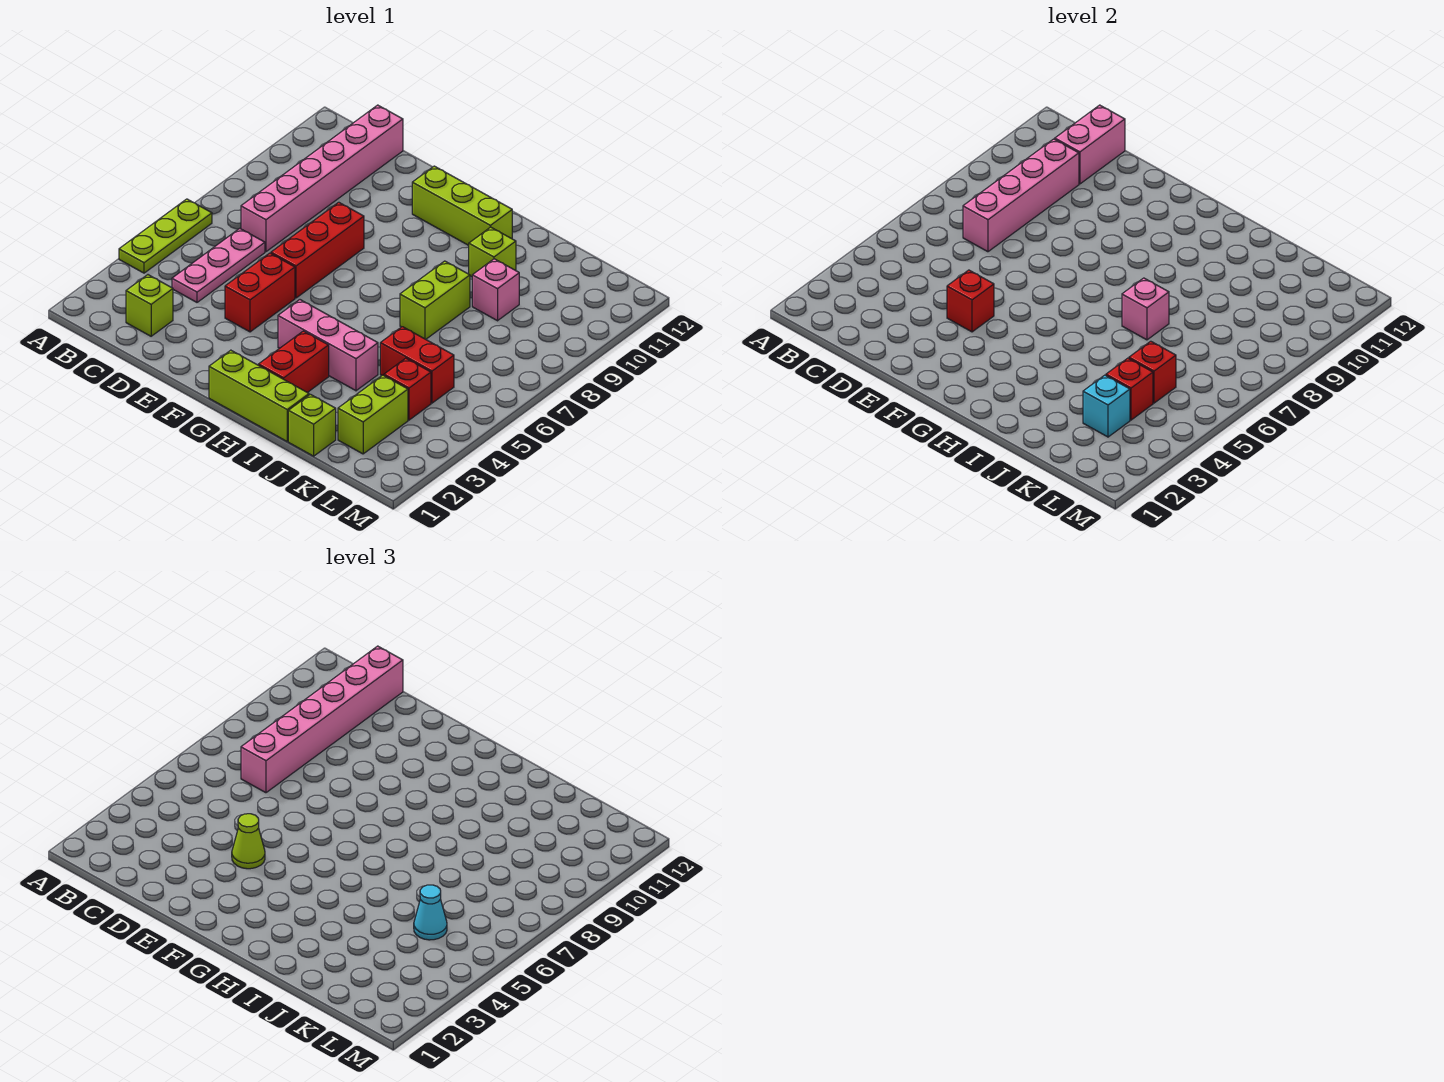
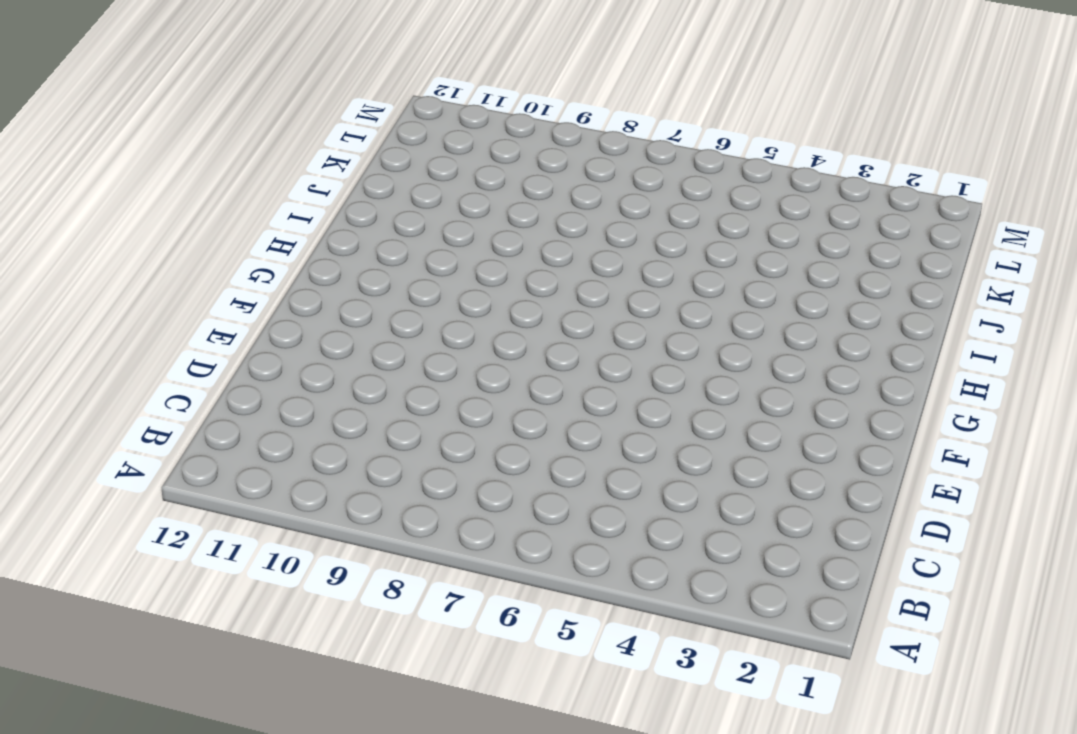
none -> lime plate A4:A6 level 1
none -> lime brick C2 level 1
none -> pink plate C4:C6 level 1

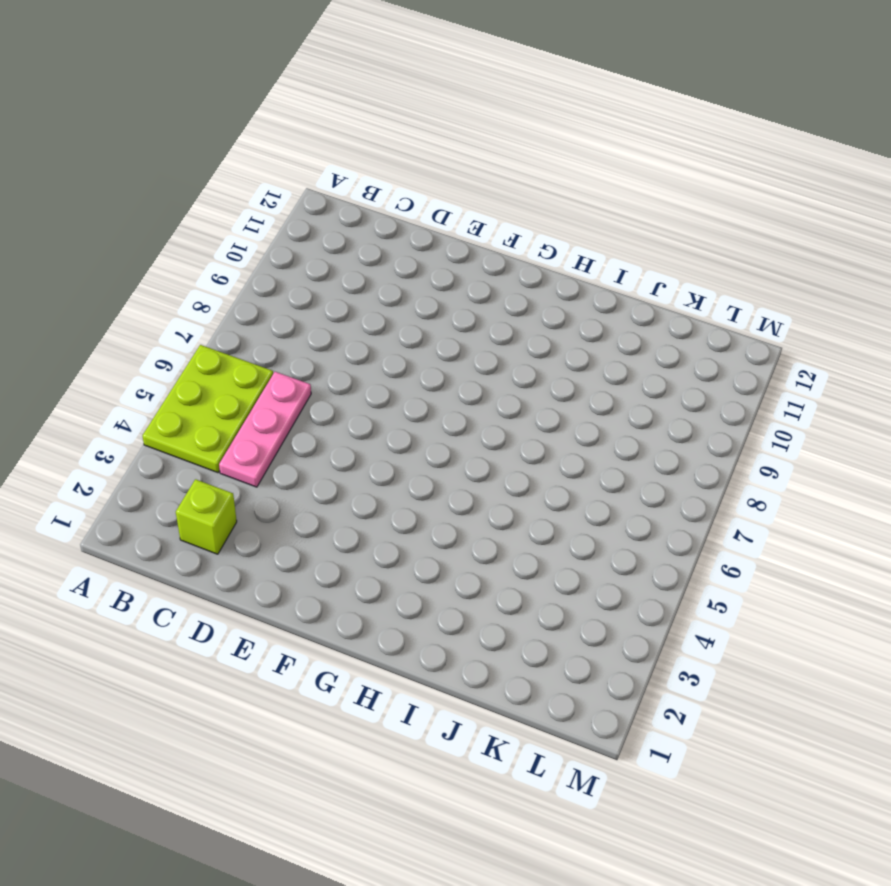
lime plate A4:B6 level 1 -> lime plate A4:A6 level 1
none -> pink brick C7:C12 level 1
none -> red brick E4:E5 level 1
none -> red brick E6:E8 level 1

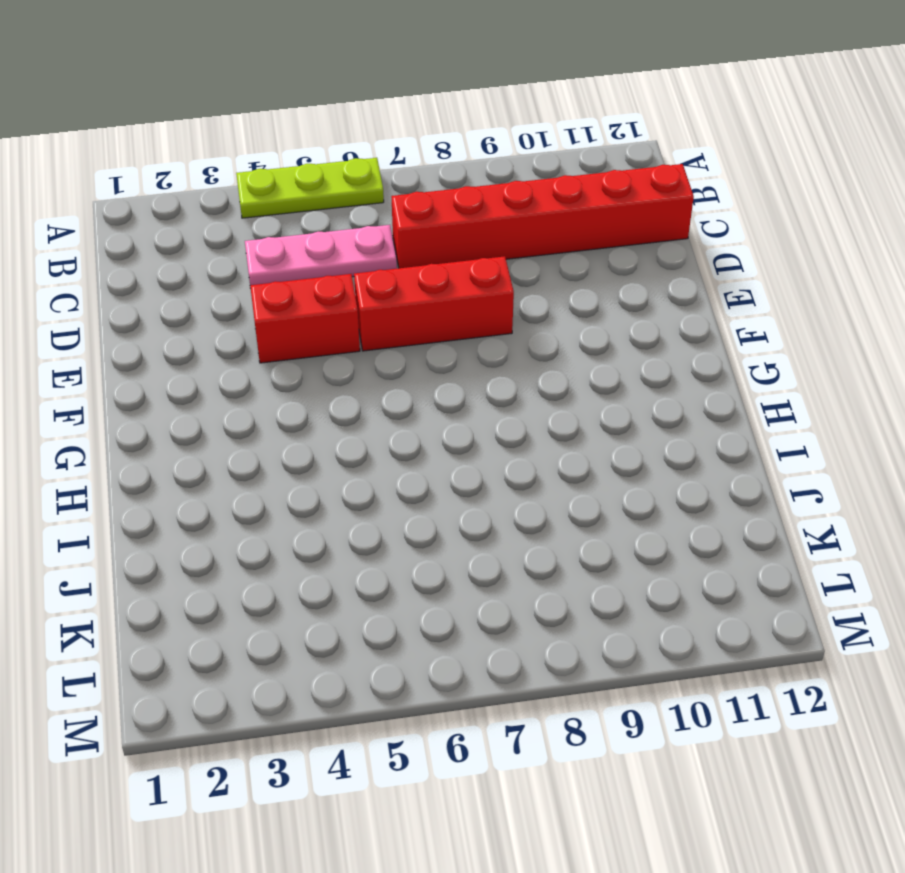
red brick C7:C12 level 1 -> pink brick C7:C12 level 1
none -> lime brick C2 level 1
none -> lime brick F11:H11 level 1
none -> lime brick G1:I1 level 1

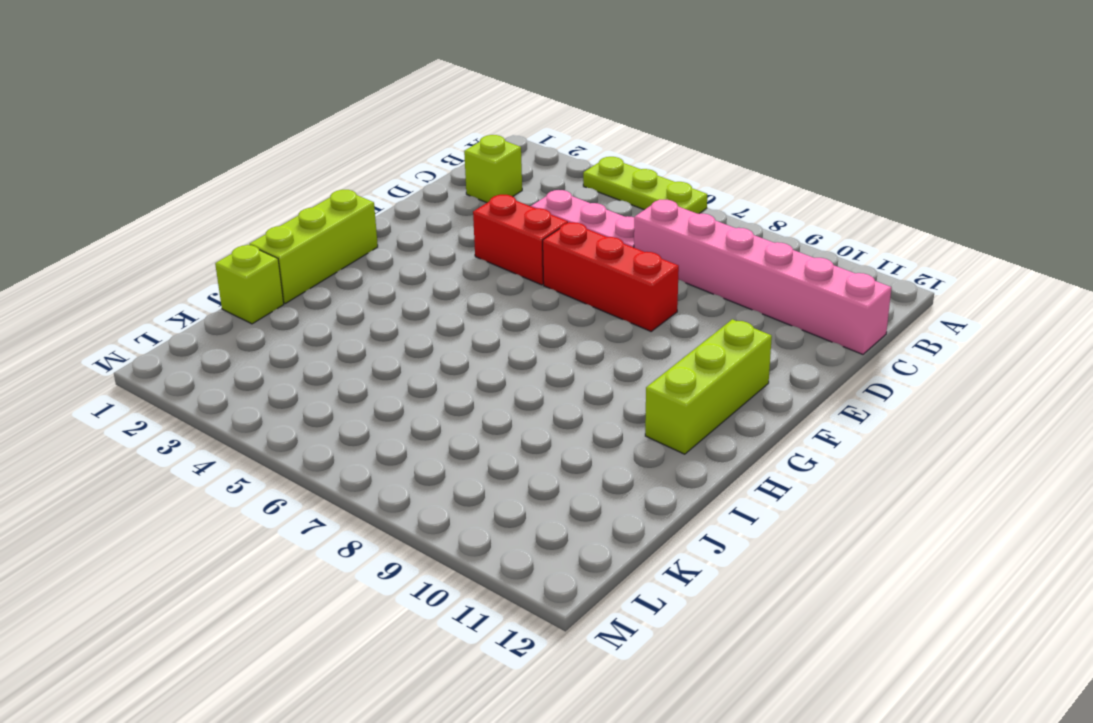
none -> pink brick G4:I4 level 1
none -> red brick H2:H3 level 1
none -> lime brick I7:I8 level 1

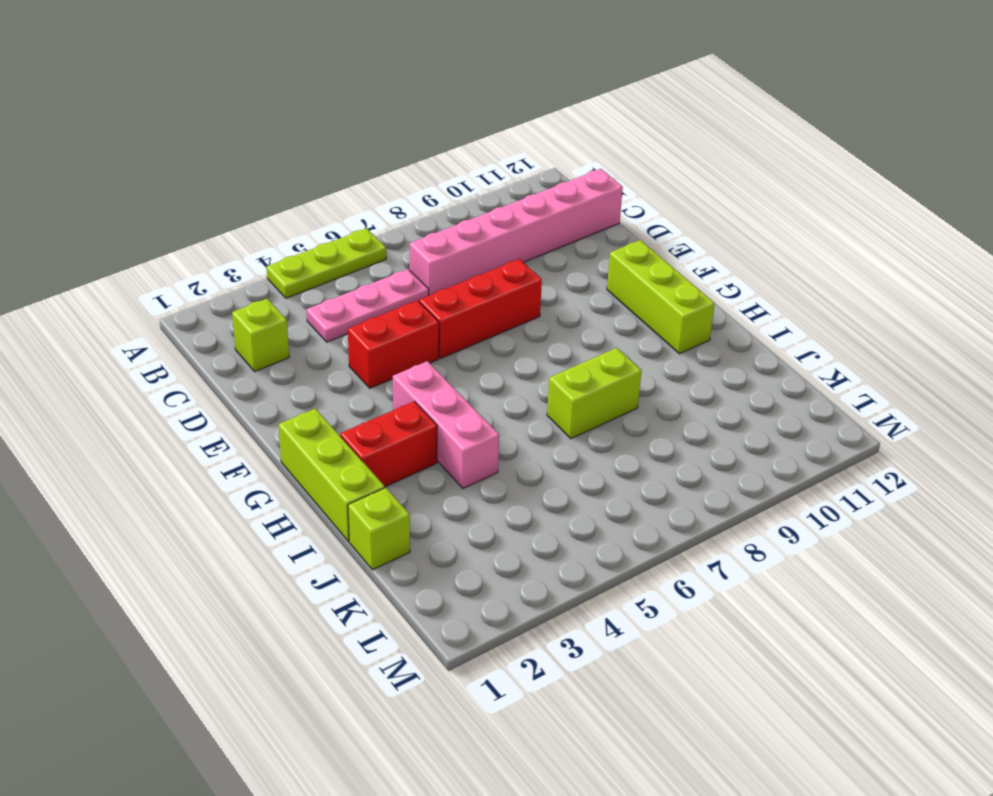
none -> lime brick I10 level 1
none -> red brick J5:K5 level 1
none -> pink brick J9 level 1

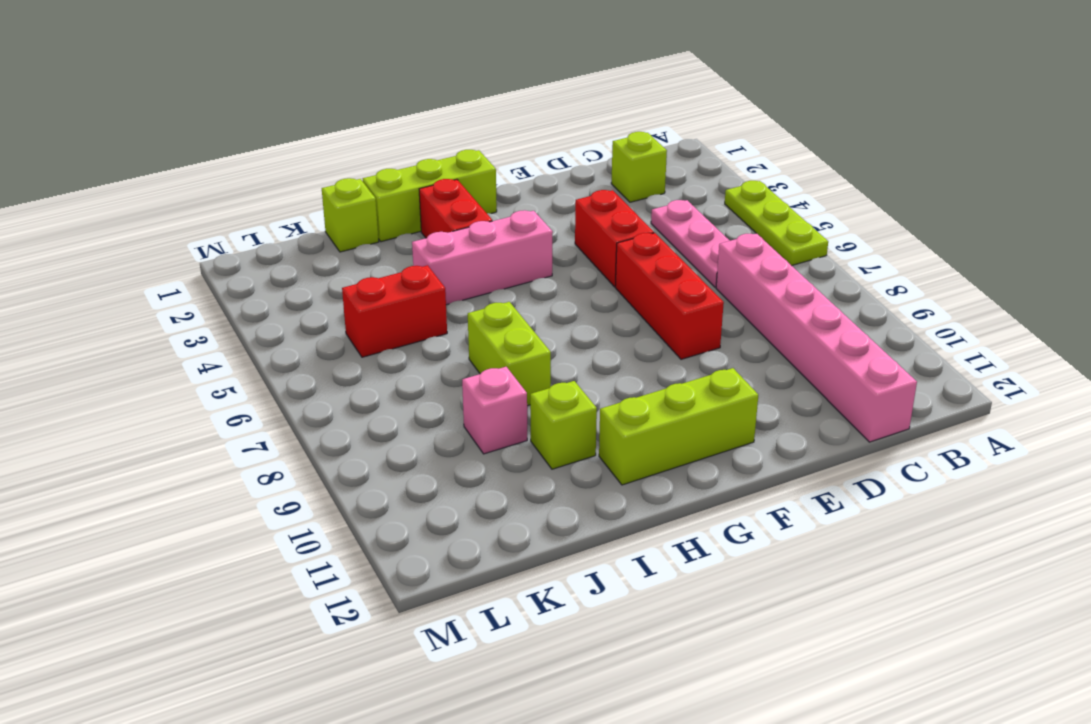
none -> lime brick K2:K3 level 1
none -> red brick K4 level 1
none -> pink brick C7:C10 level 2

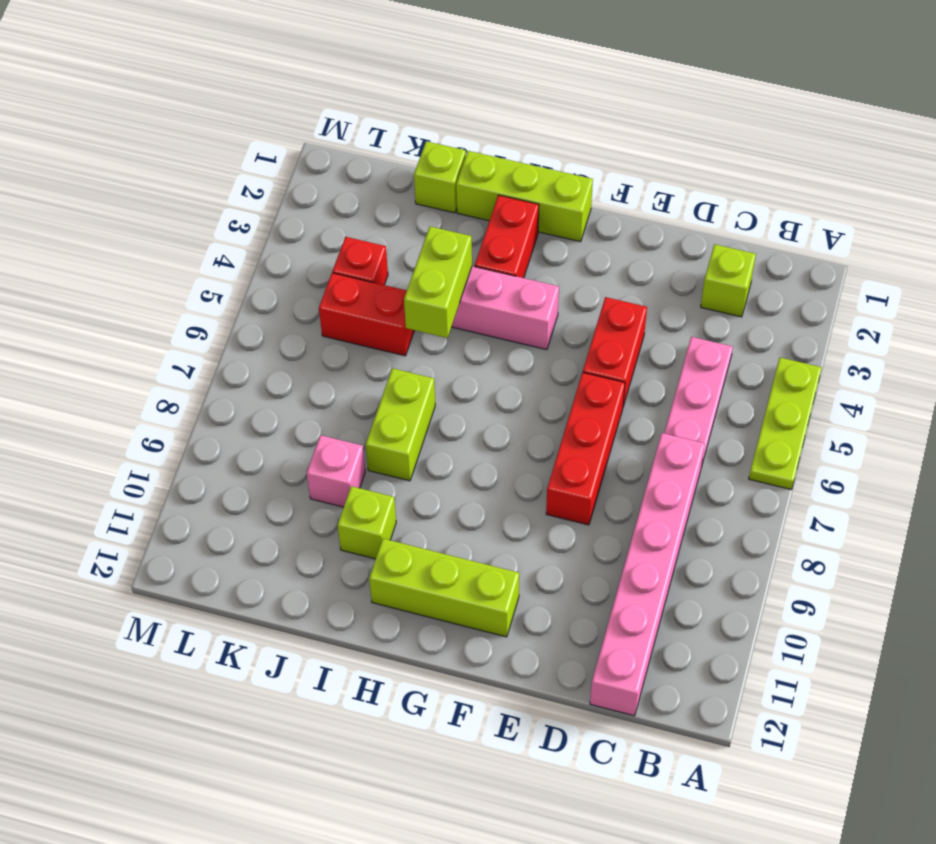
lime brick I4:I5 level 2 -> lime brick K2:K3 level 1
none -> pink brick C7:C10 level 2
none -> pink brick C11:C12 level 2
none -> red brick E4 level 2

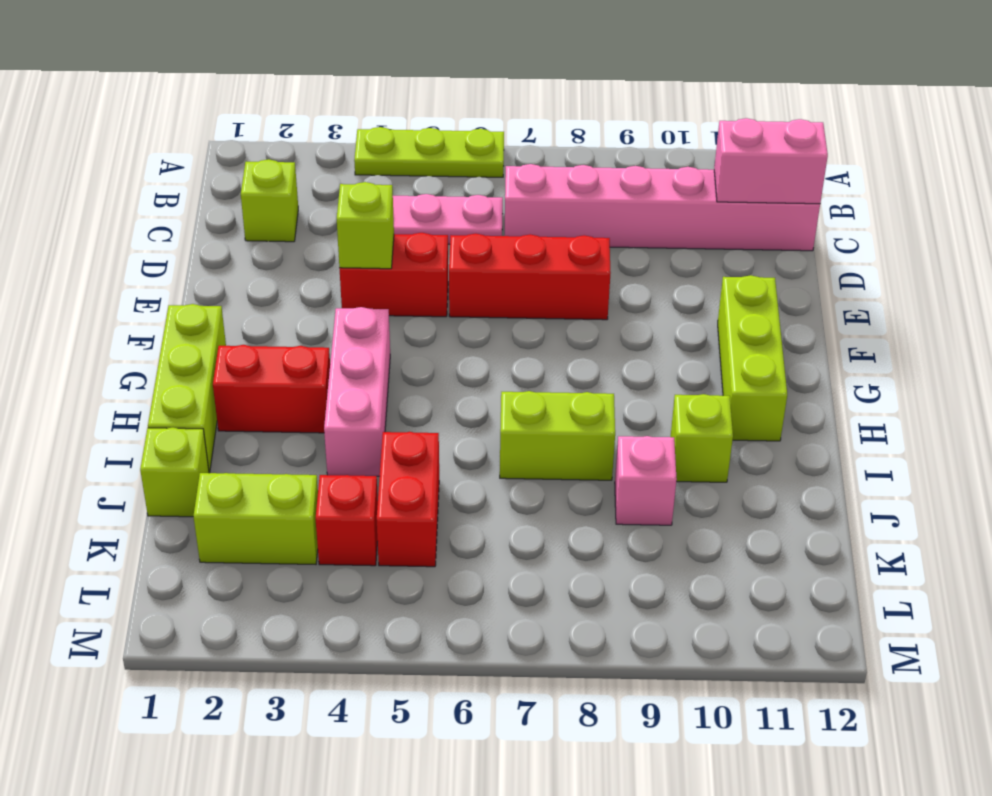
lime brick E4 level 2 -> red brick E4 level 2
none -> pink brick C7:C10 level 2
none -> pink brick I7 level 2
none -> cyan brick K3 level 2

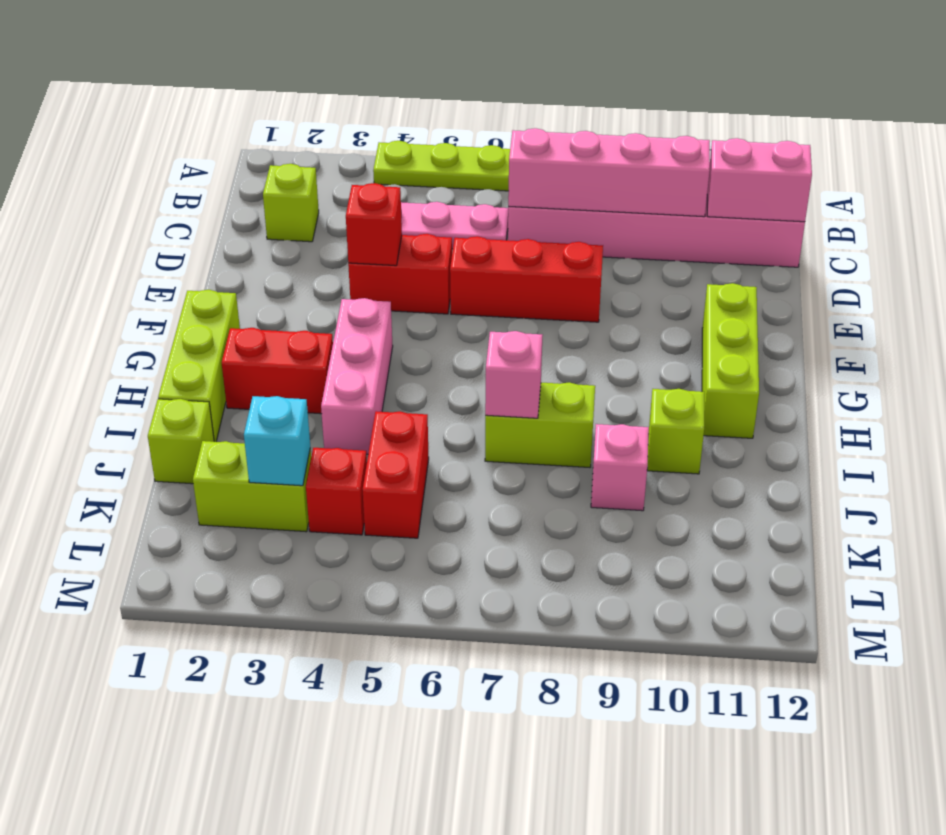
none -> red brick K4 level 2
none -> red brick K5 level 2
none -> pink brick C7:C12 level 3

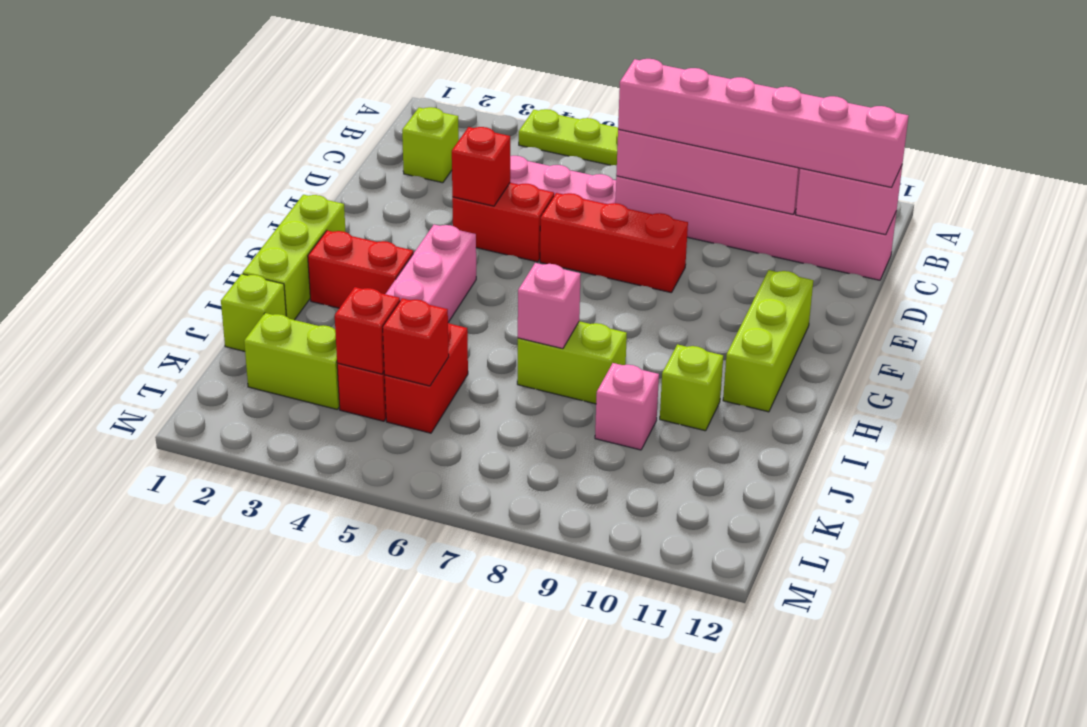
none -> cyan brick K3 level 2
none -> lime cone E4 level 3
none -> cyan cone K5 level 3

